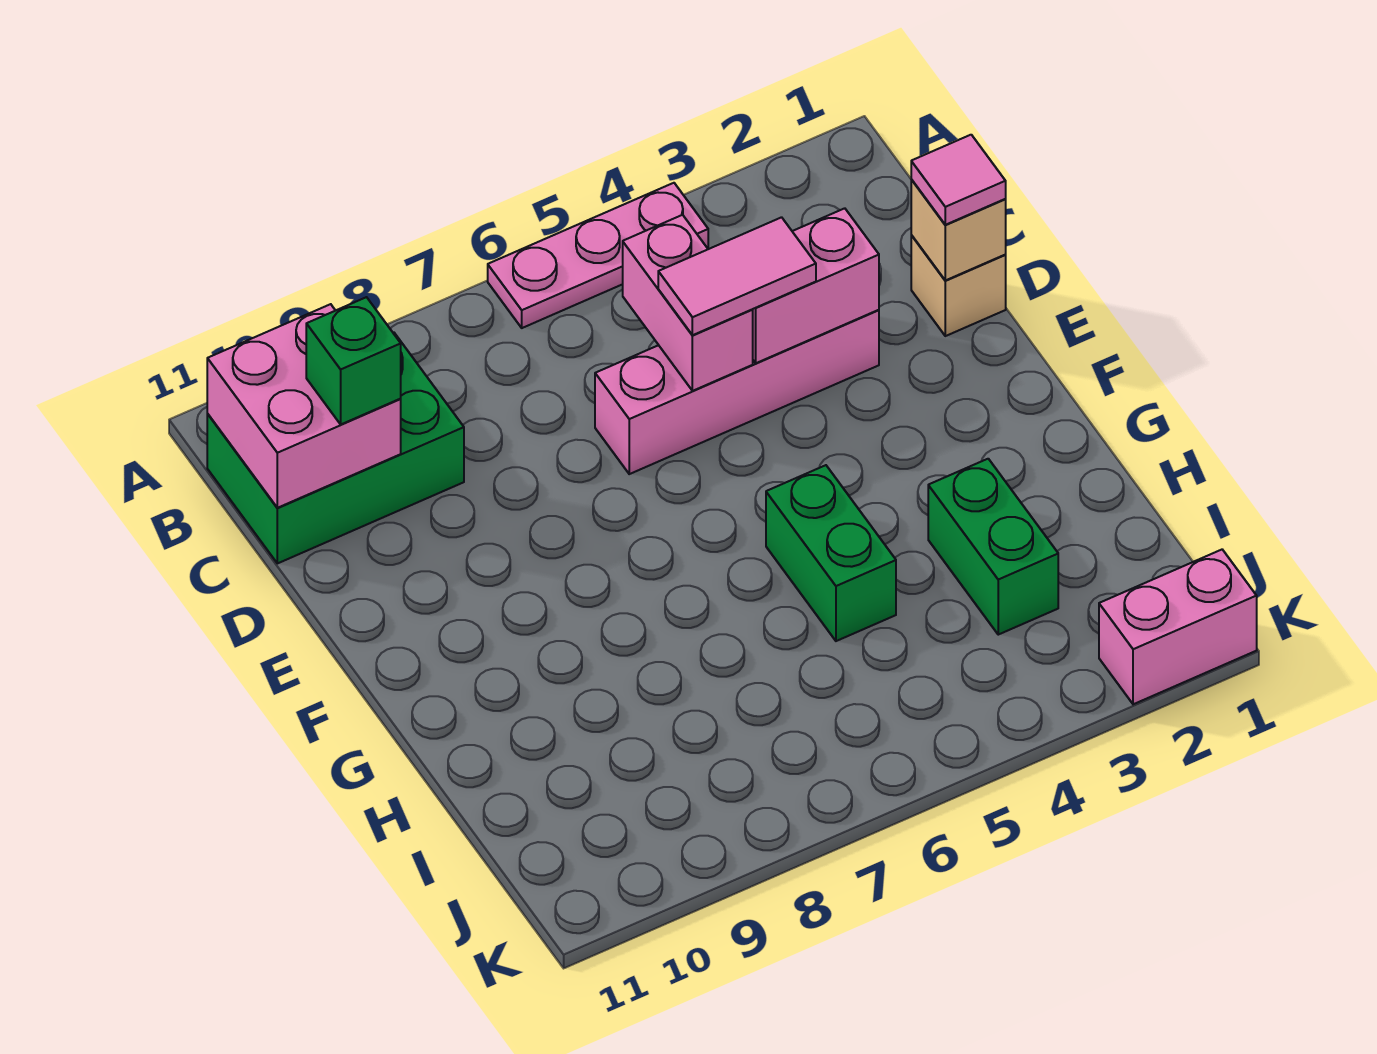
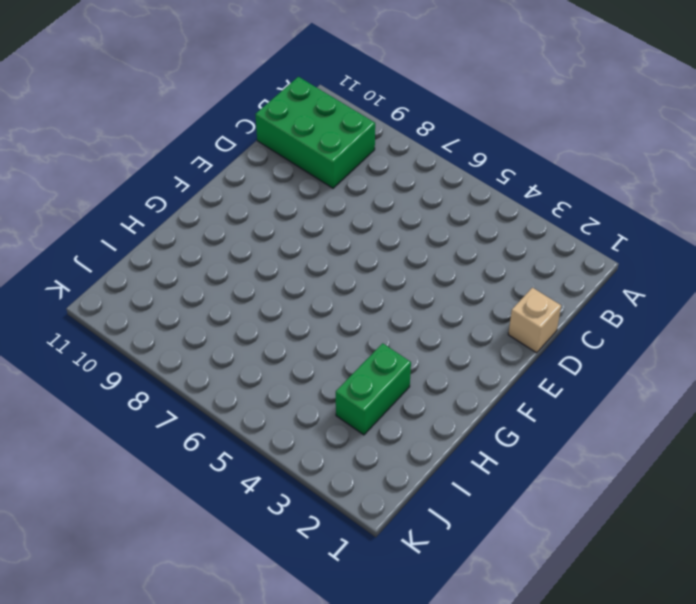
none -> pink plate A4:A6 level 1
none -> pink brick D3:D6 level 1
none -> green brick G5:H5 level 1

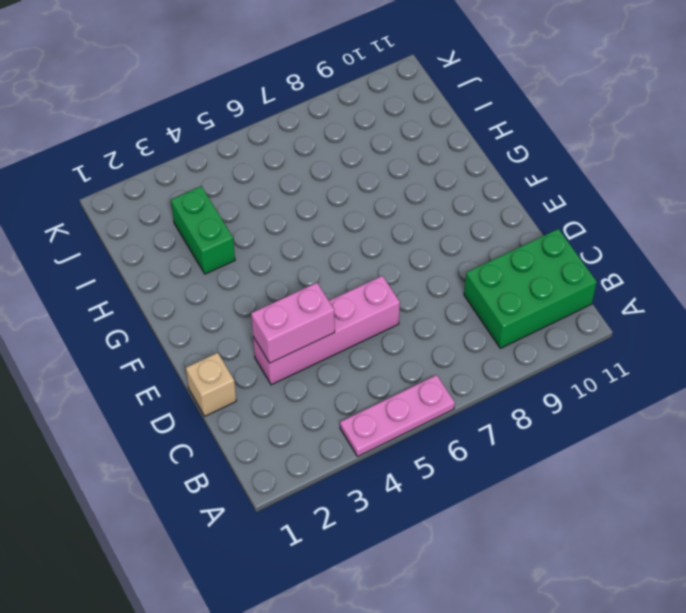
none -> green brick G5:H5 level 1
none -> pink brick K1:K2 level 1
none -> pink brick B10:C11 level 2

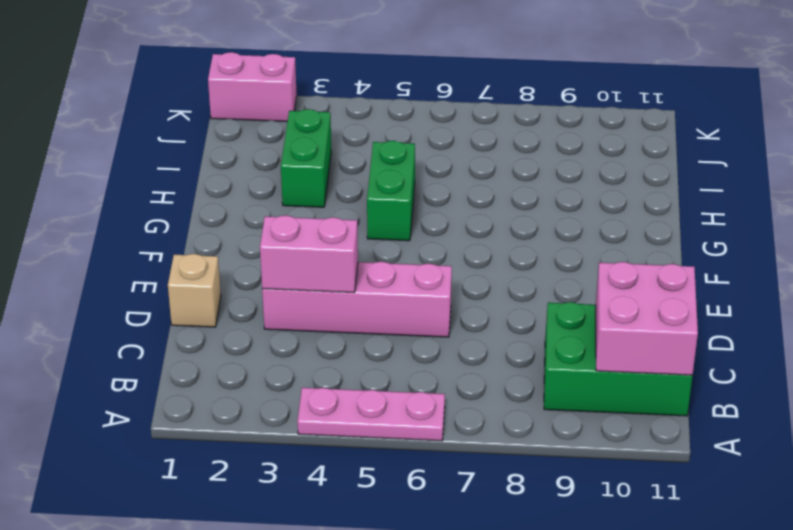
none -> pink brick C5:D5 level 2
none -> tan brick D1 level 2
none -> green brick C10 level 3

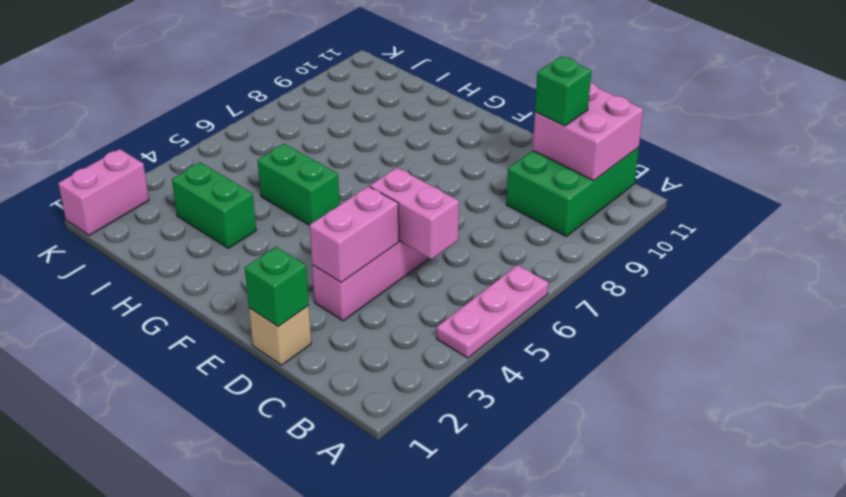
green brick D1 level 2 -> tan brick D1 level 2
none -> pink tile D1 level 3
none -> pink tile D4:D5 level 3

